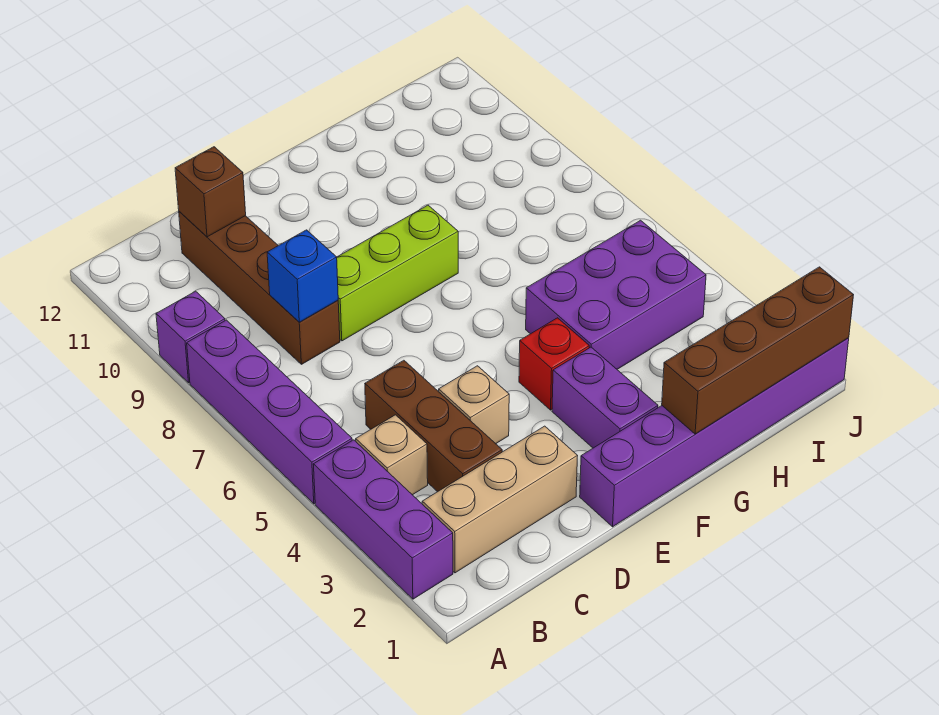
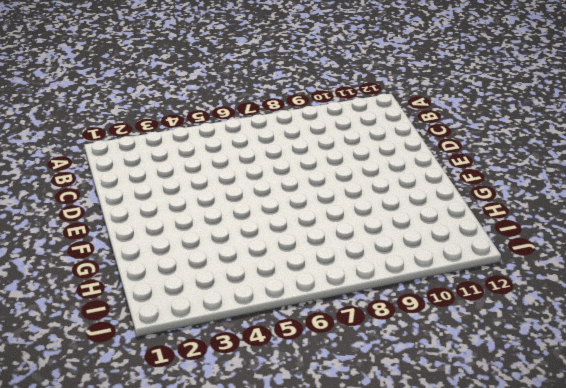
none -> purple brick A2:A4 level 1
none -> purple brick A5:A8 level 1
none -> purple brick A9 level 1

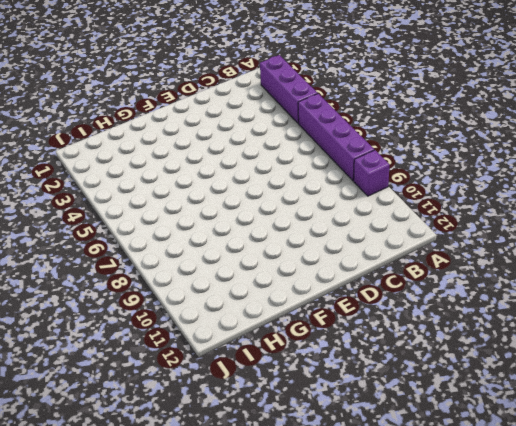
none -> tan brick B2:D2 level 1
none -> tan brick B4 level 1
none -> brown brick C3:C5 level 1

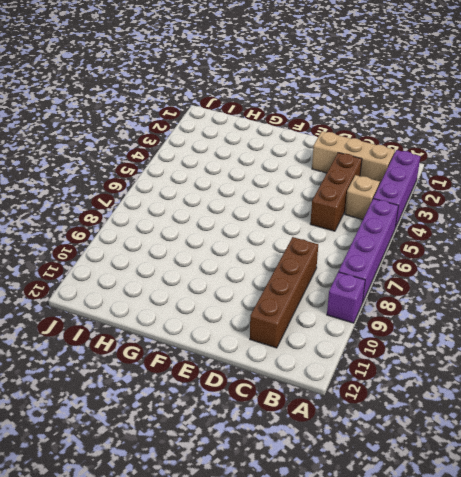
none -> tan brick D4 level 1
none -> lime brick D8:F8 level 1
none -> purple brick E1:J1 level 1

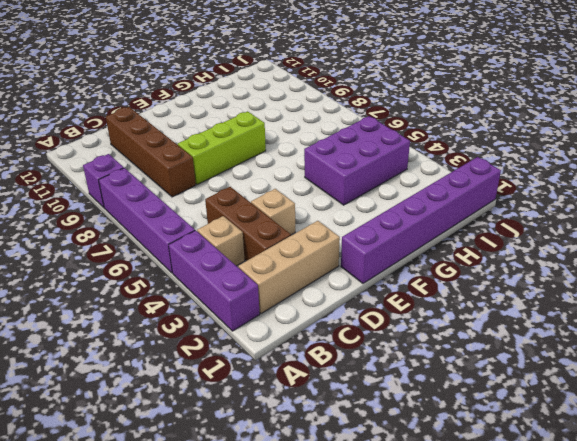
none -> purple brick F2:F3 level 1
none -> red brick F4 level 1
none -> blue brick C8 level 2

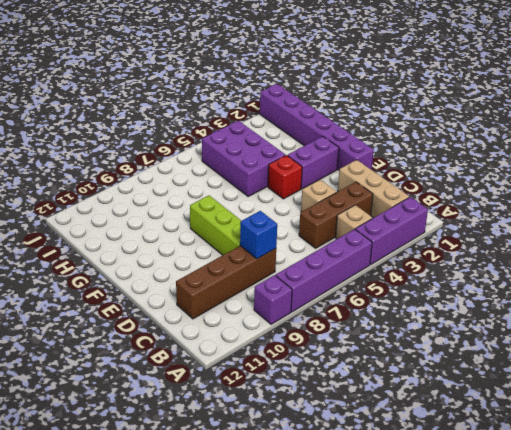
none -> brown brick C11 level 2
none -> brown brick G1:J1 level 2

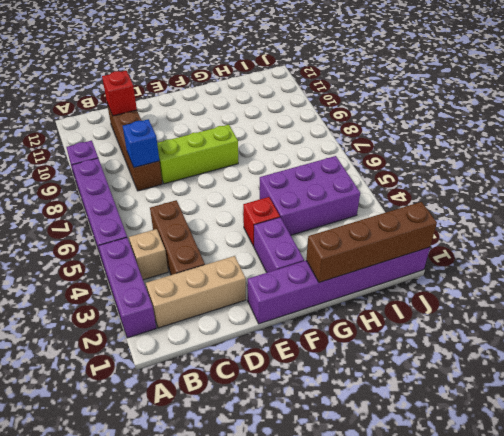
red brick C11 level 2 -> brown brick C11 level 2
none -> tan brick D4 level 1

